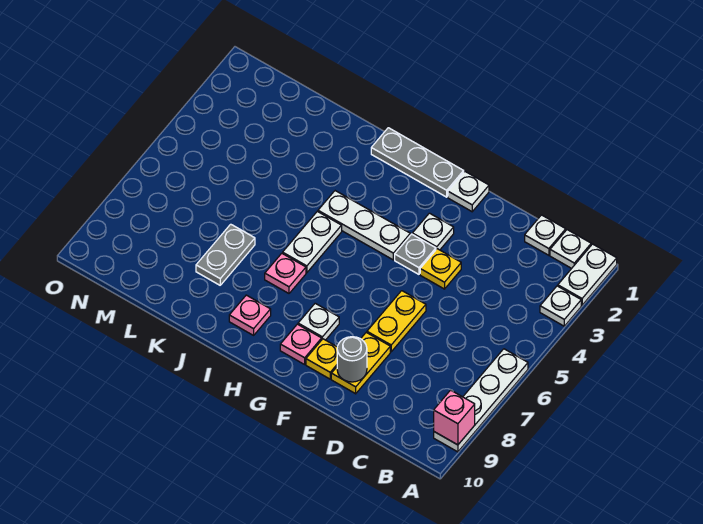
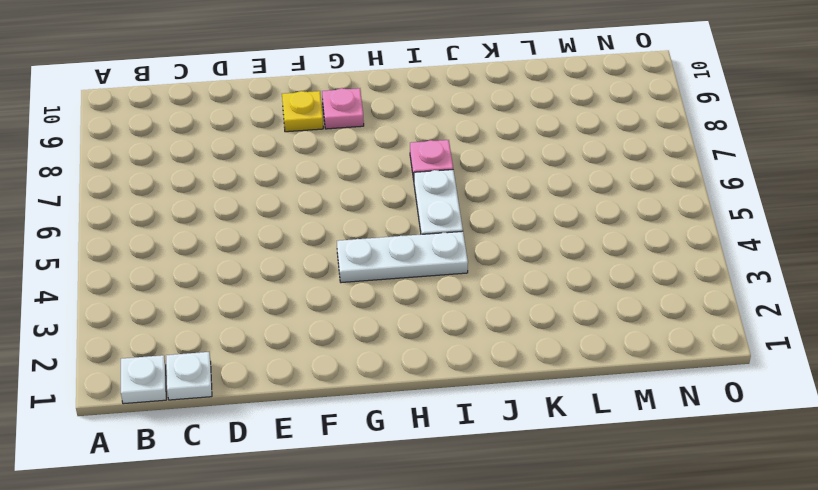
none -> white plate A1:A2 level 1
none -> white plate A3 level 1
none -> white plate A6:A9 level 1

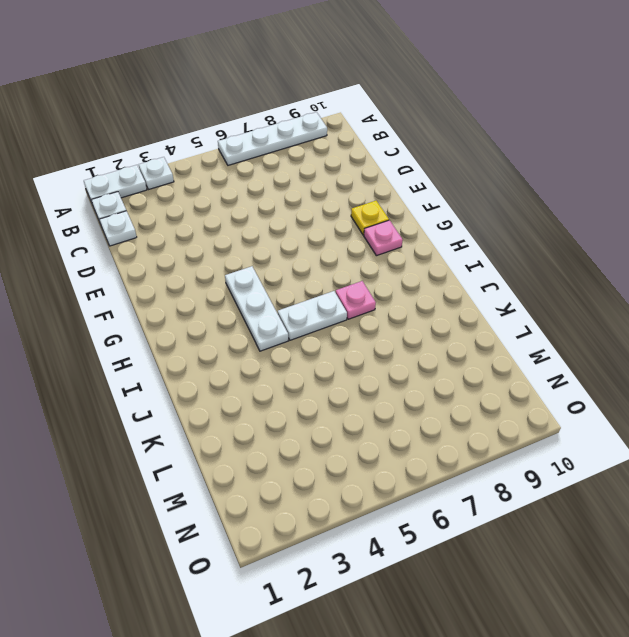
none -> yellow plate E4 level 1
none -> yellow plate E6:E7 level 1
none -> yellow plate E8:E9 level 1

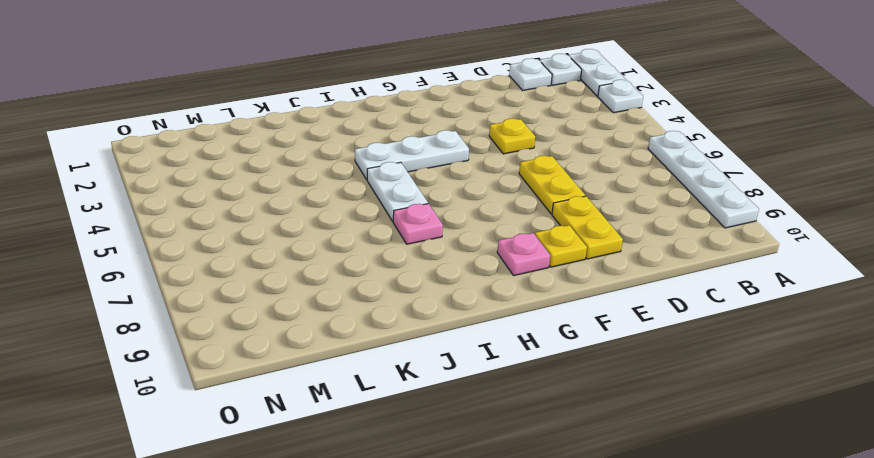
none -> white plate F1 level 1
none -> white plate F3 level 1
none -> grey plate F4 level 1

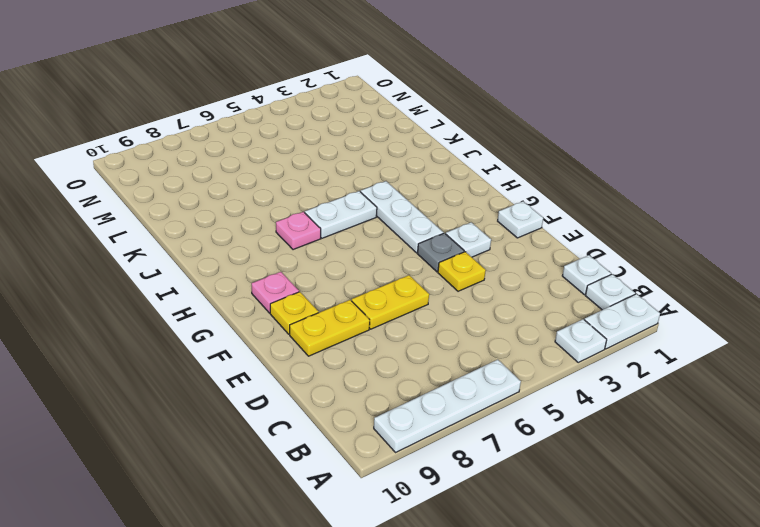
none -> grey plate G1:I1 level 1
none -> white plate G8 level 1
none -> pink plate I9 level 1

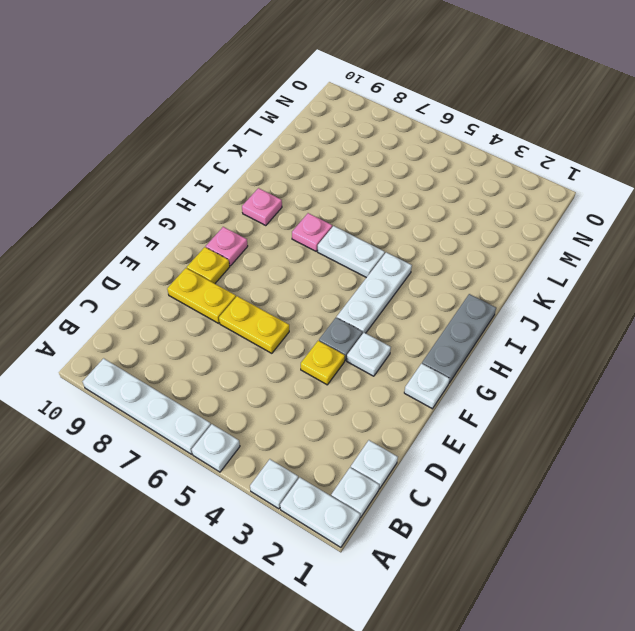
white plate A5 level 1 -> white plate G8 level 1
none -> grey plate K7:K8 level 1
none -> pink brick A9 level 2
none -> grey round brick E9 level 2

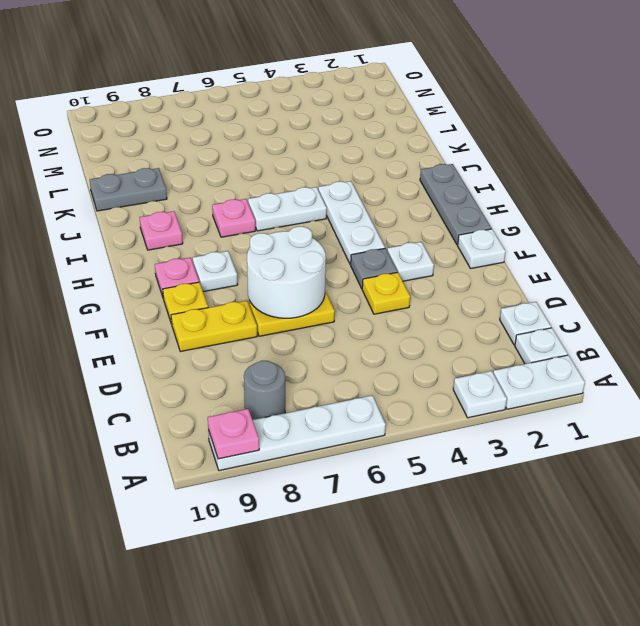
pink plate A9 level 2 -> pink brick A9 level 2
grey round brick B8 level 1 -> grey round brick E9 level 2
white round brick E6:F7 level 2 -> none
grey plate K9:K10 level 1 -> grey plate K7:K8 level 1

